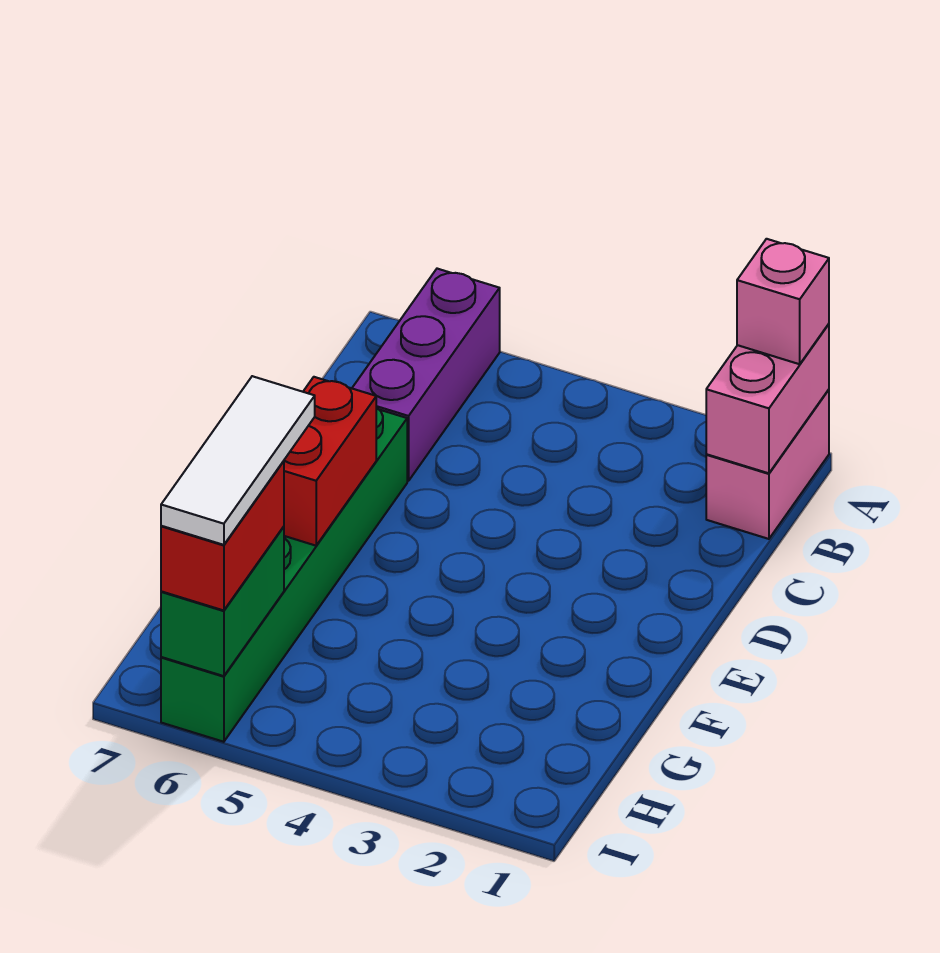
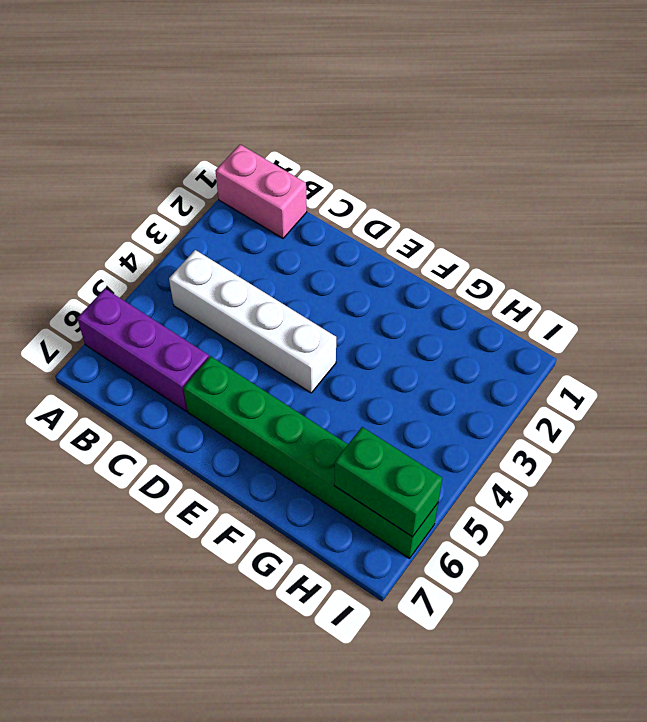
white brick B4:E4 level 1 -> none
none -> pink brick A1:B1 level 2
none -> red brick E6:F6 level 2

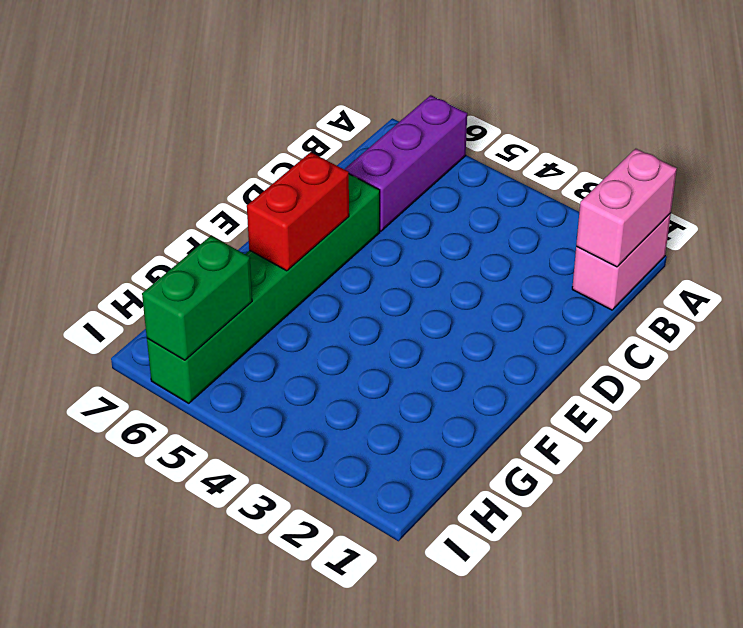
none -> pink brick A1 level 3
none -> red brick H6:I6 level 3

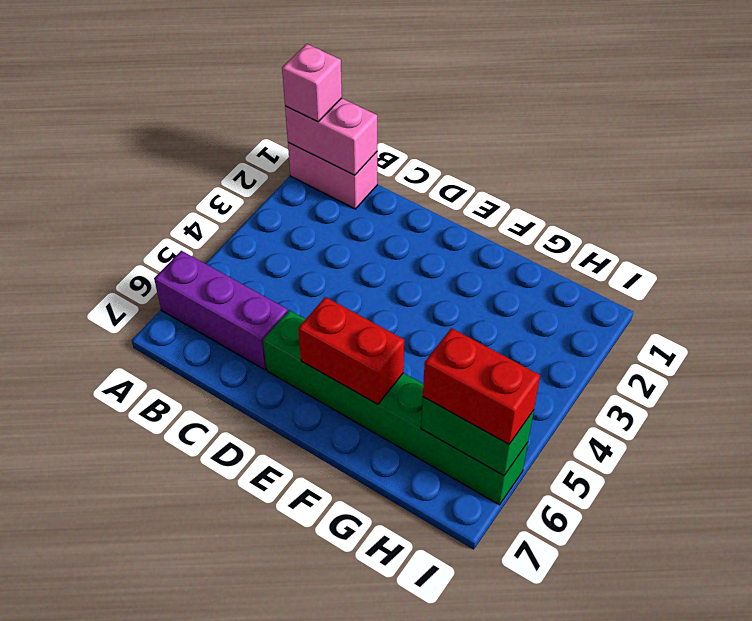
none -> white tile G6:I6 level 4

